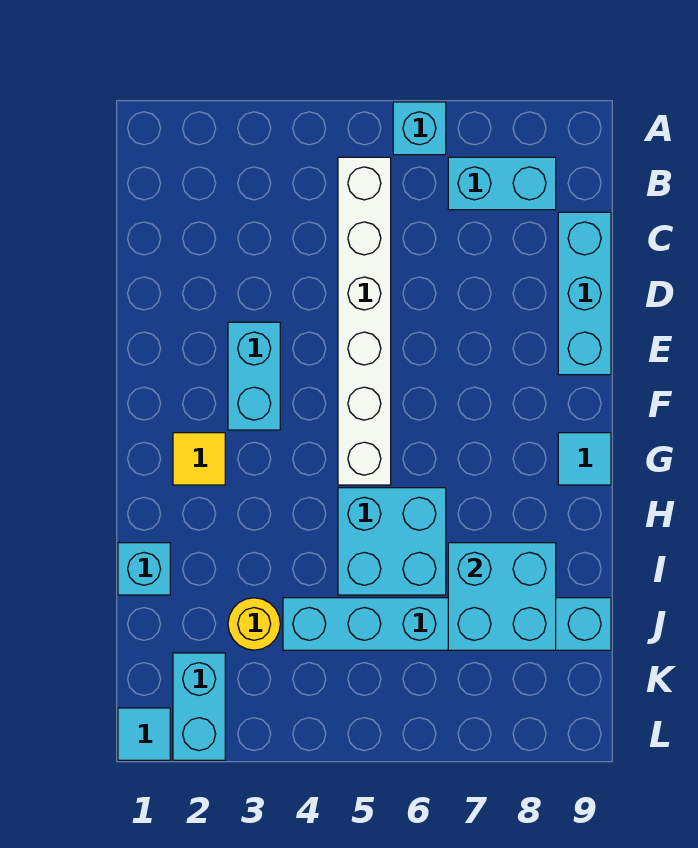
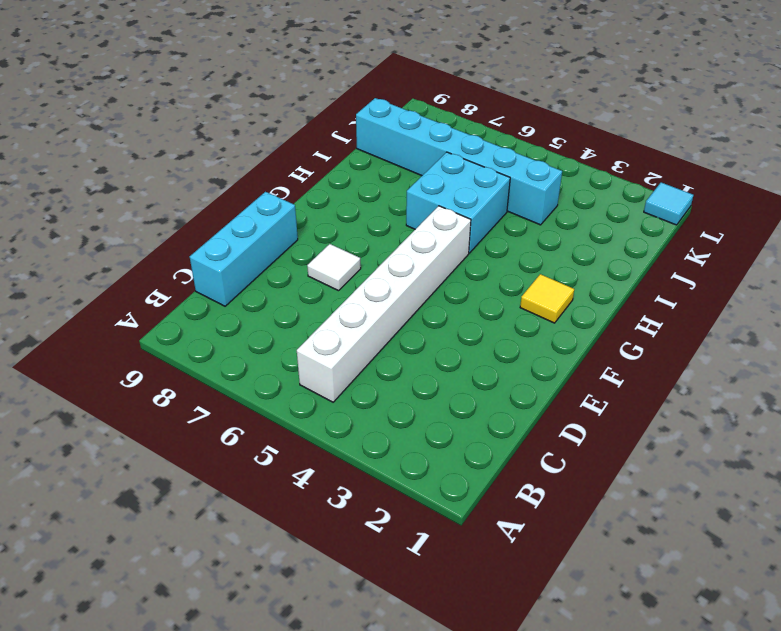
white tile E7 level 1 -> none
none -> cyan brick A6 level 1
none -> cyan brick B7:B8 level 1
none -> cyan brick E3:F3 level 1

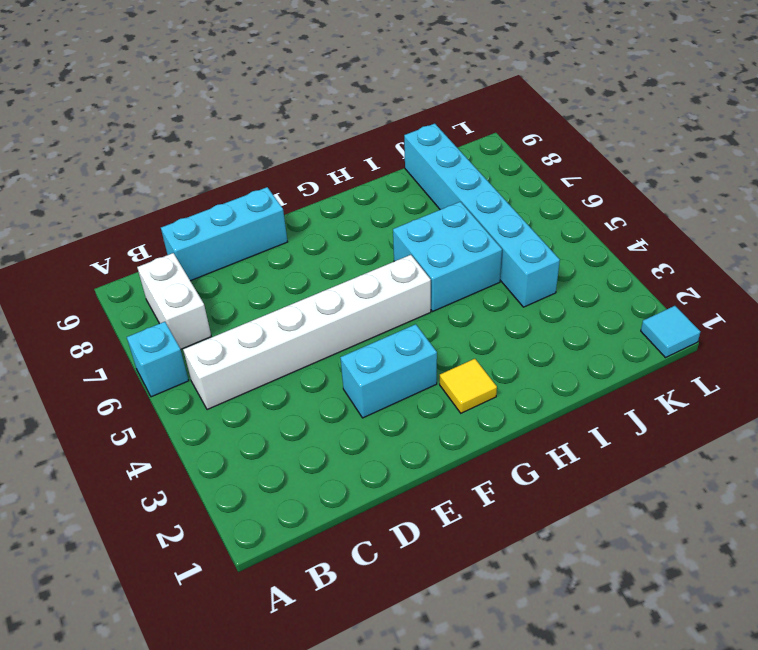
white brick B7:B8 level 1 -> cyan brick B7:B8 level 1
none -> cyan tile G9 level 1
none -> cyan brick I1 level 1
none -> yellow round brick J3 level 1

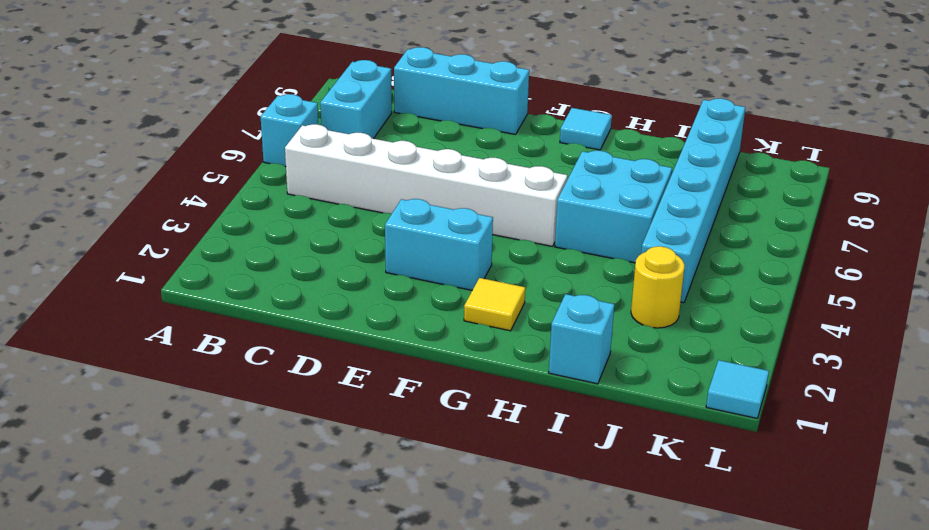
none -> cyan brick K2:L2 level 1
none -> cyan brick I7:J8 level 2

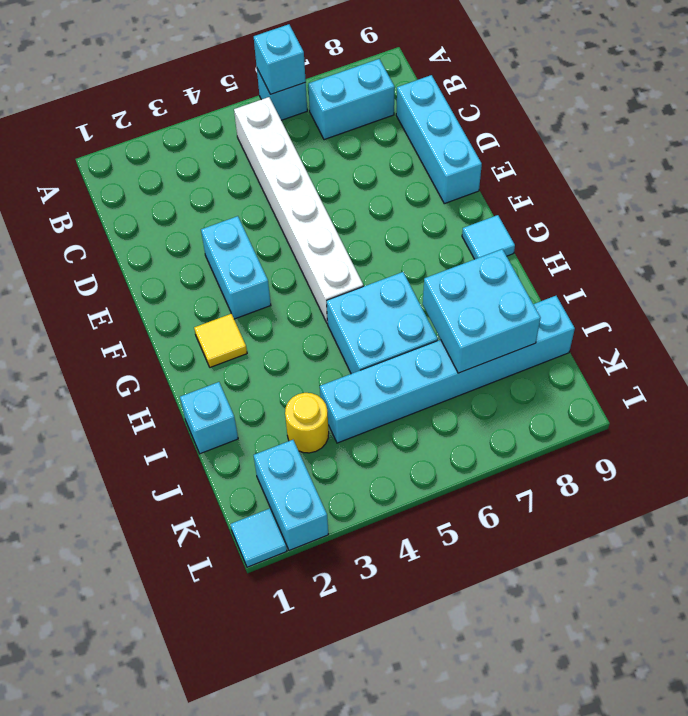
cyan brick A6 level 2 -> none

